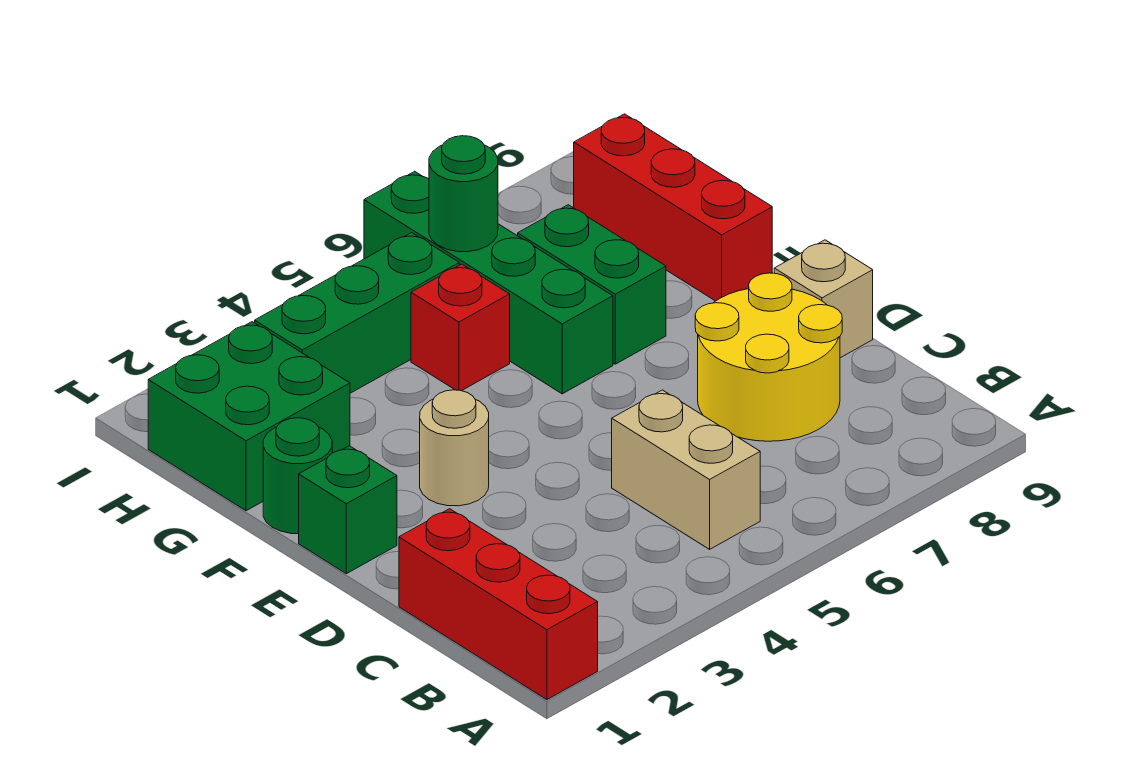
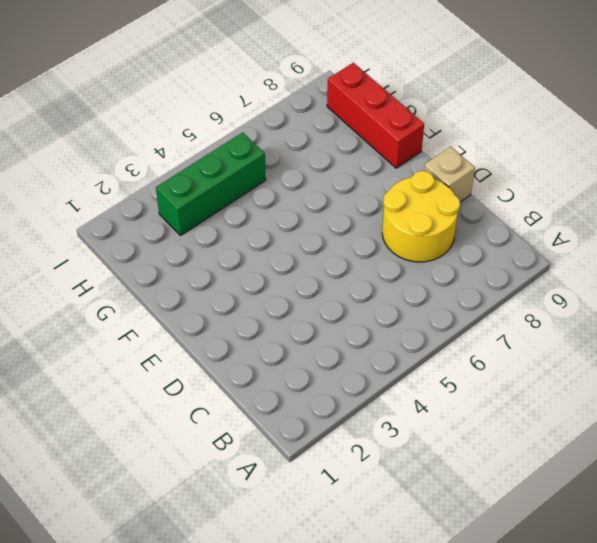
none -> red brick A1:C1 level 1
none -> tan brick B5:C5 level 1
none -> green brick E1 level 1

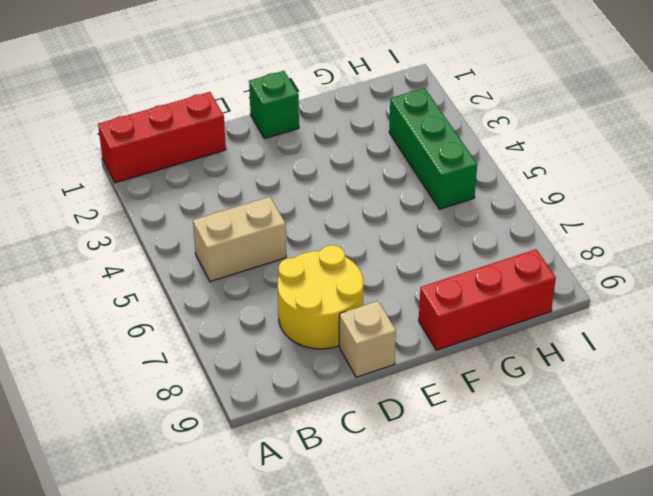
none -> tan round brick E3 level 1
none -> green round brick F1 level 1
none -> green brick F6:I6 level 1

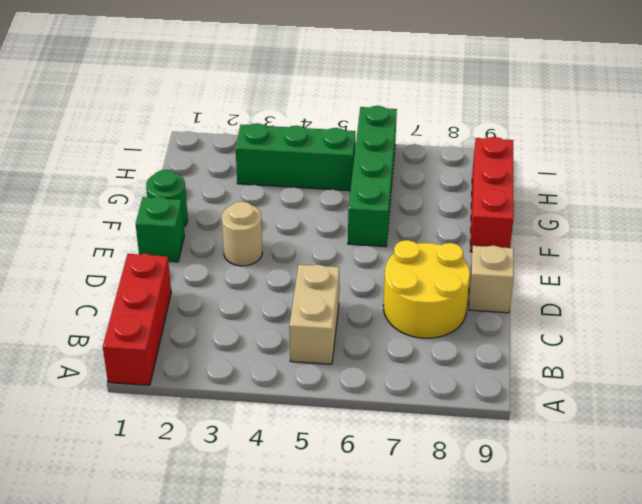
none -> green brick F7:G7 level 1
none -> green brick G1:H2 level 1
none -> red brick G5 level 1

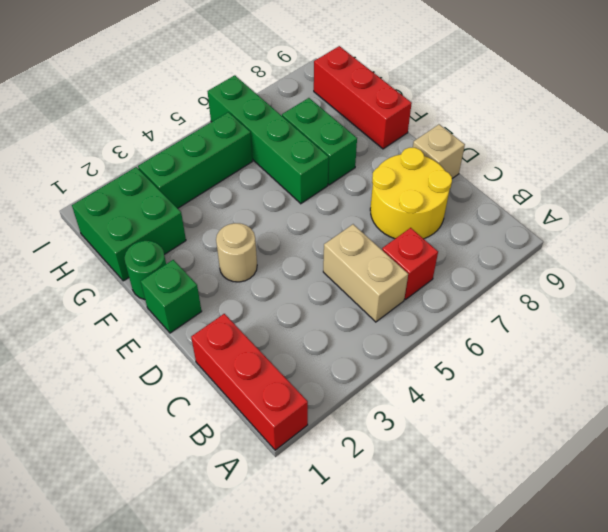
red brick B6 level 1 -> red brick G5 level 1
none -> green round brick H6 level 2

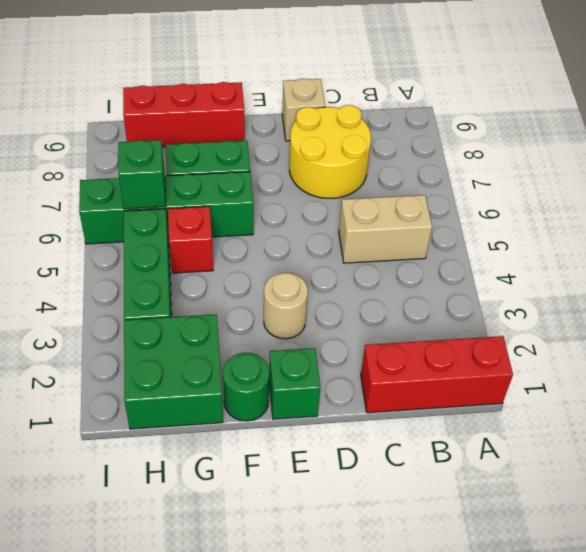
green brick H6 level 2 -> green round brick H6 level 2

